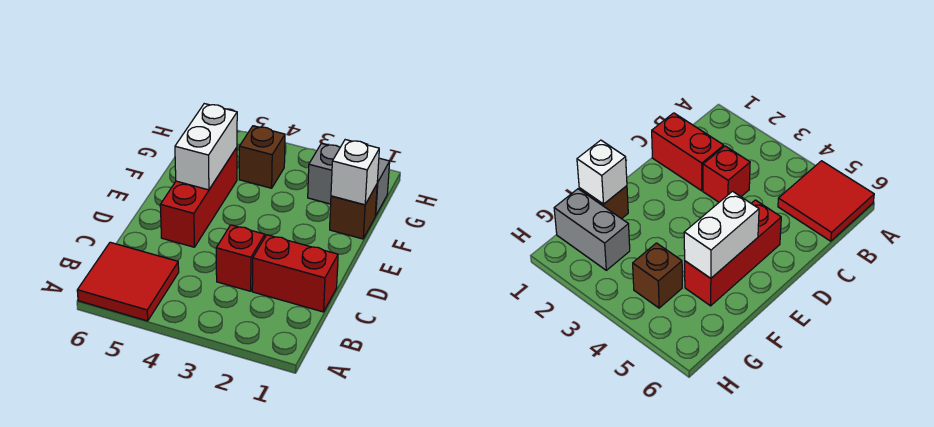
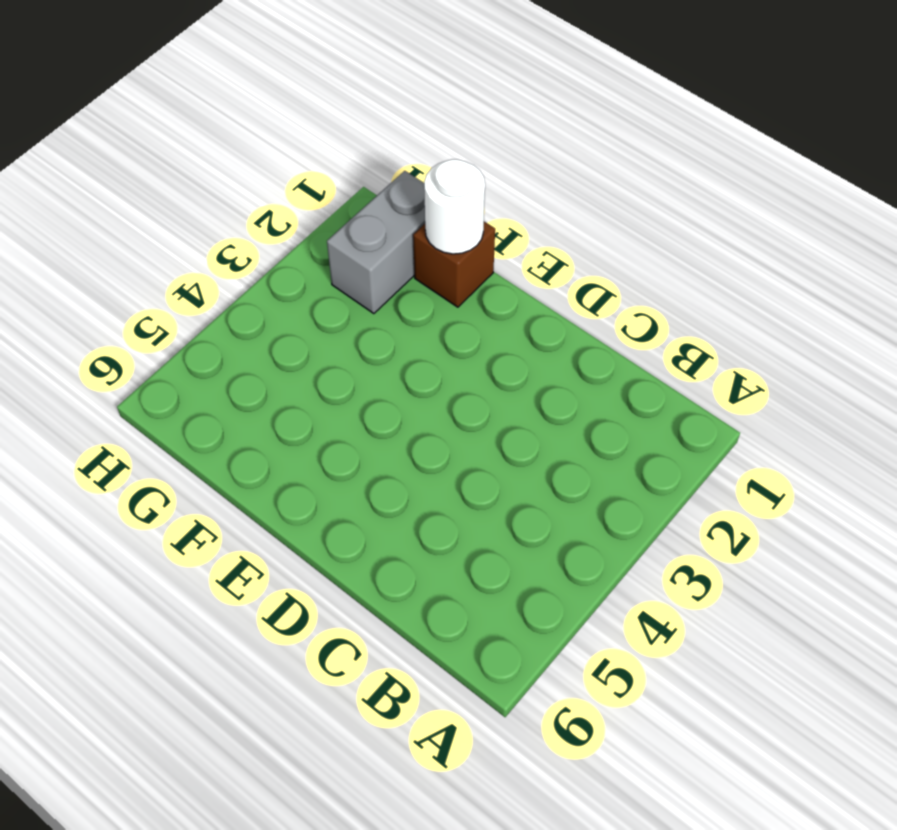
white round brick F1 level 2 -> white brick F1 level 2
none -> red tile A5:B6 level 1
none -> red brick C1:C2 level 1

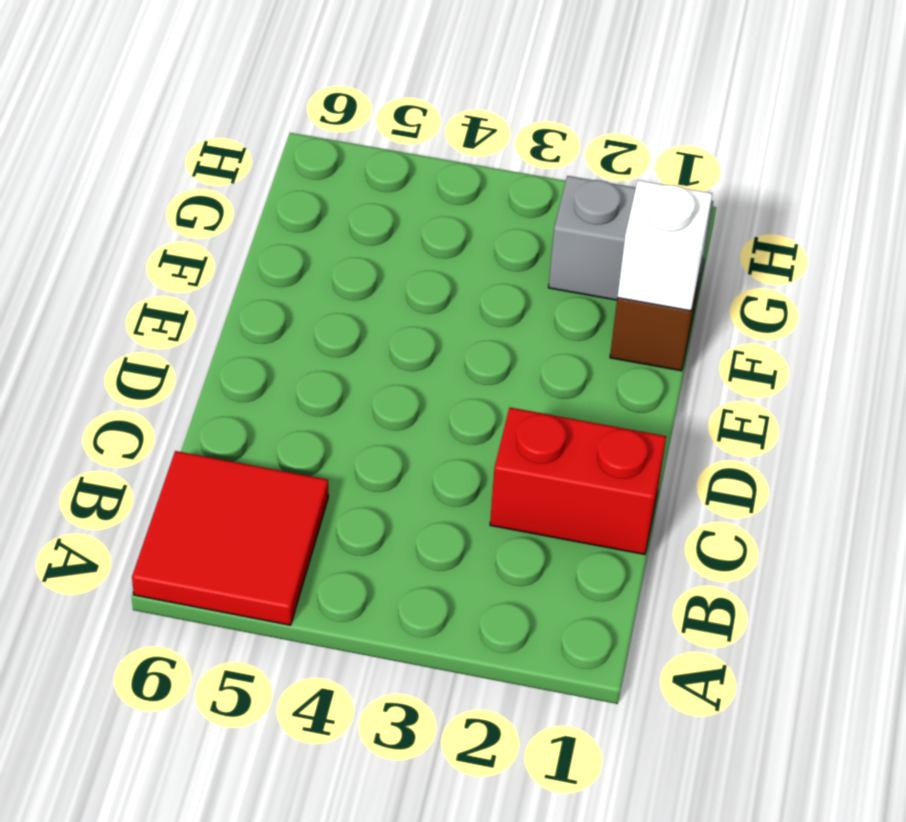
none -> red brick C3 level 1
none -> red brick D5:F5 level 1

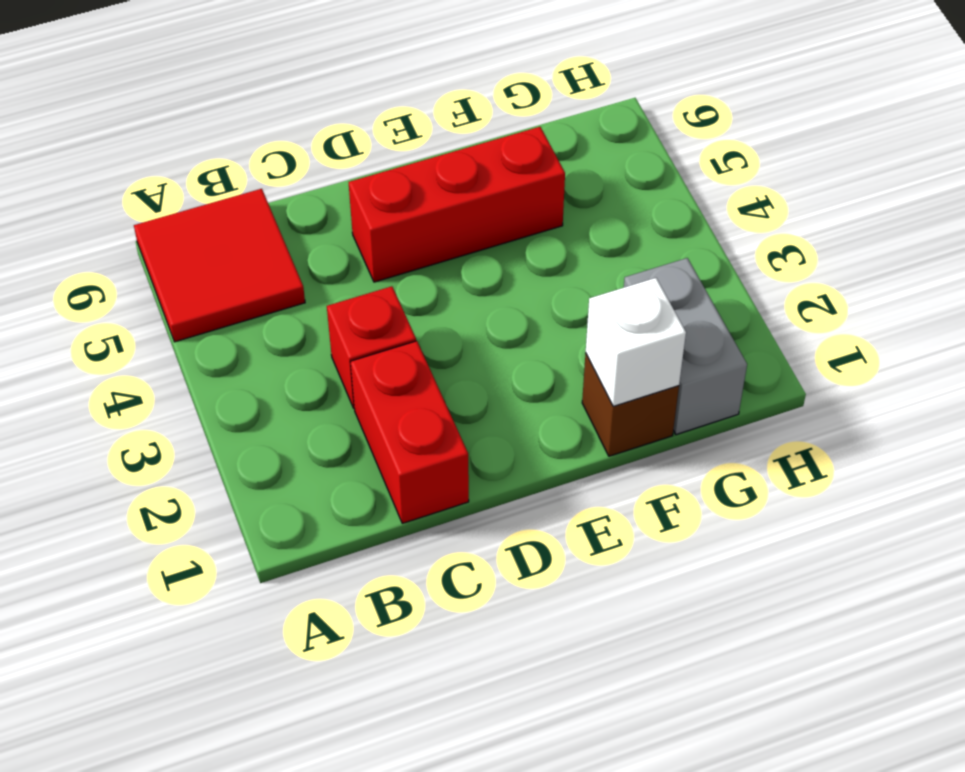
none -> brown brick G4 level 1
none -> white brick E5:F5 level 2

